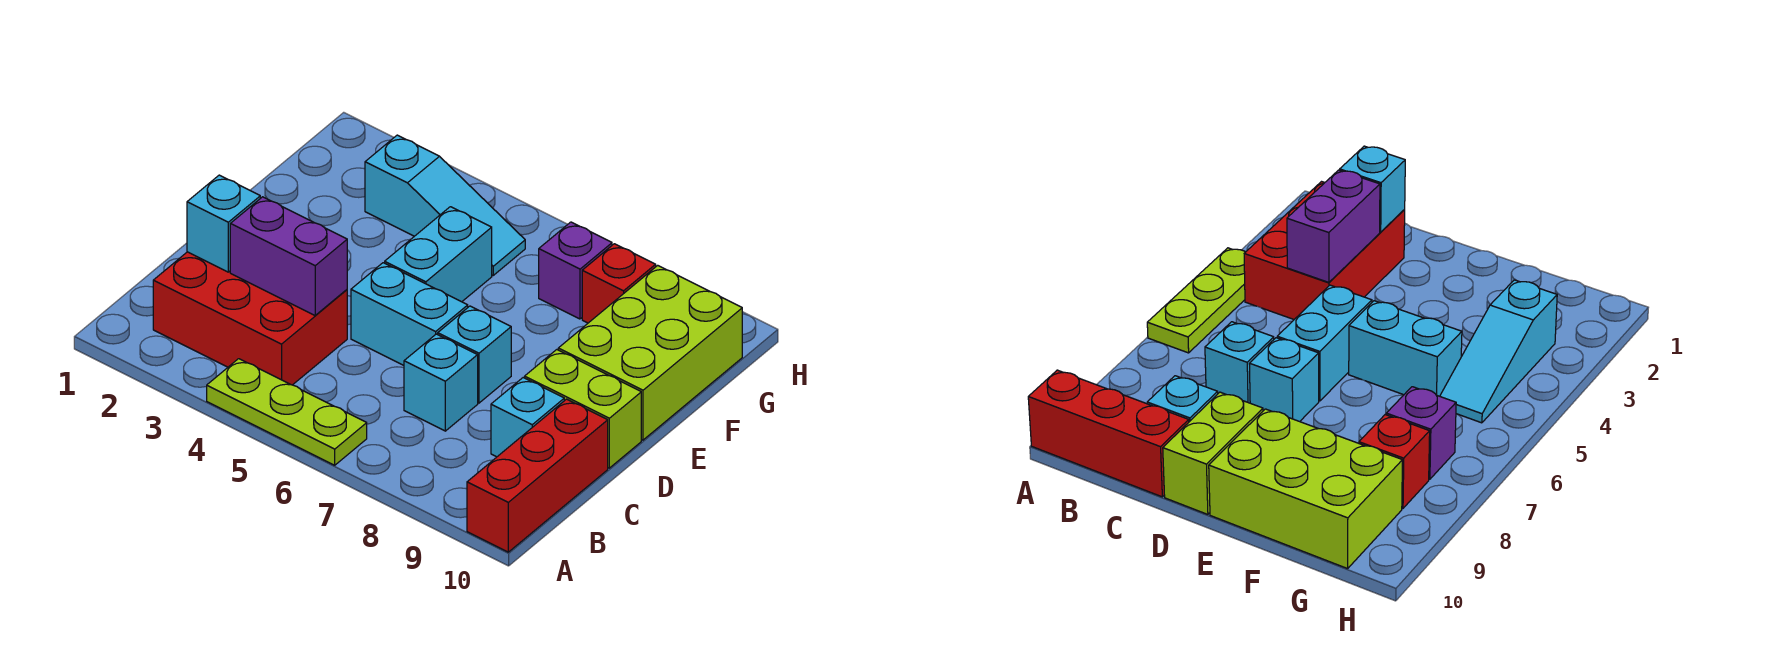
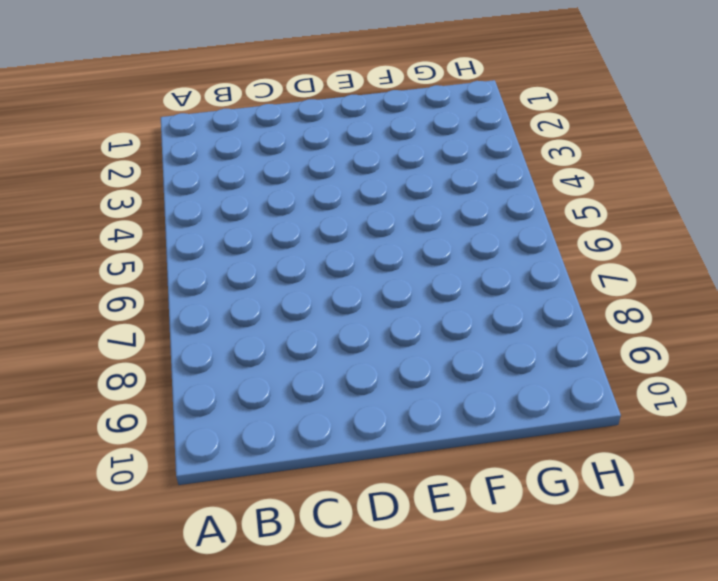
none -> lime plate A4:A6 level 1
none -> red brick A10:C10 level 1
none -> red brick B2:C4 level 1

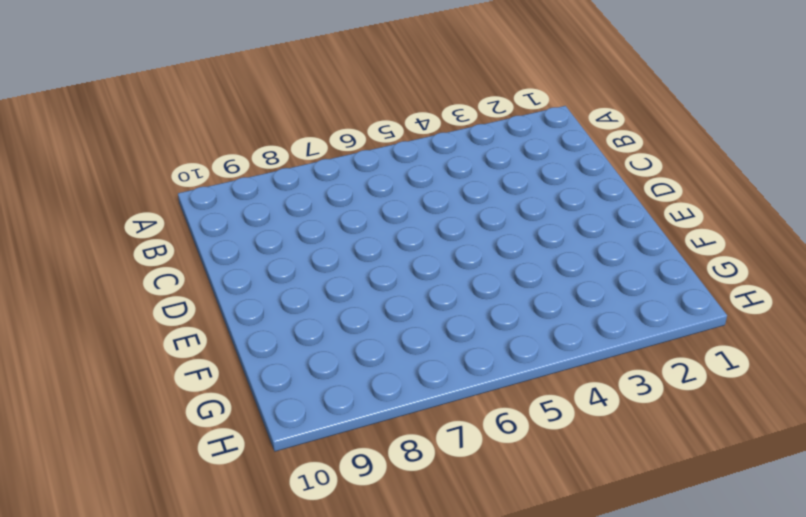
none -> lime plate A4:A6 level 1
none -> red brick A10:C10 level 1
none -> red brick B2:C4 level 1

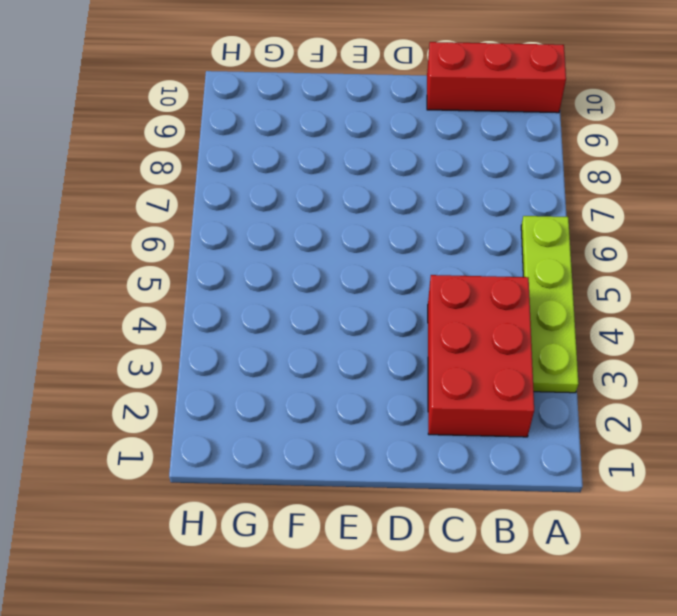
lime plate A3:A6 level 1 -> lime plate A4:A6 level 1
none -> cyan brick C7 level 1
none -> cyan brick C9 level 1
none -> cyan brick D5:D6 level 1

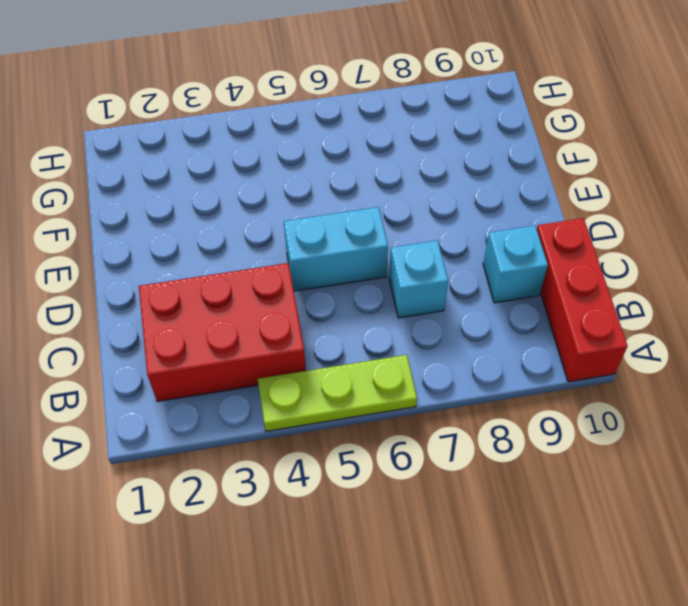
none -> cyan brick D7 level 1
none -> lime brick D9:D10 level 1
none -> cyan brick E5:F5 level 1

